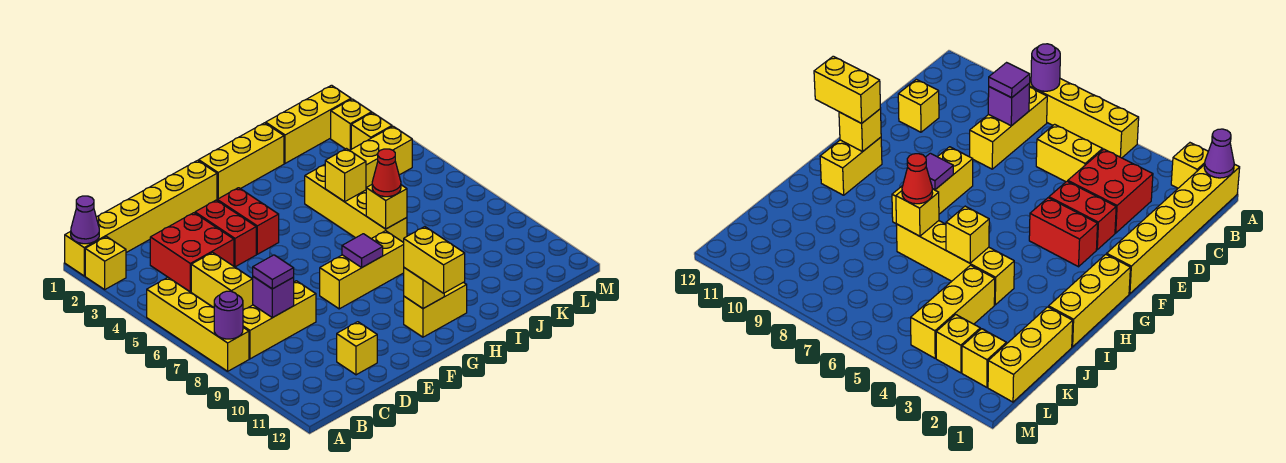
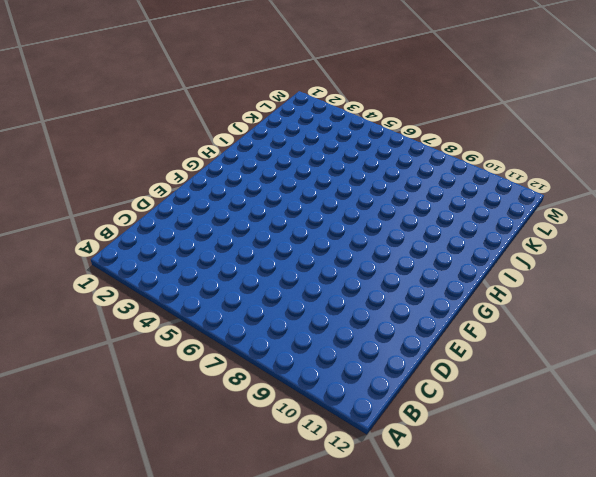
none -> yellow brick A1:F1 level 1
none -> yellow brick A2 level 1
none -> yellow brick A5:A8 level 1

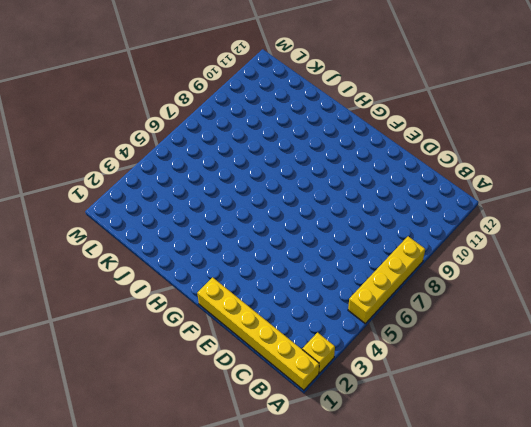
none -> yellow brick B8:D8 level 1
none -> red brick C3:D4 level 1
none -> yellow brick C5:C6 level 1

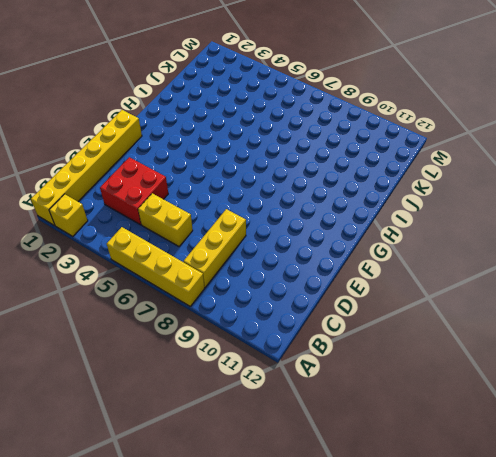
none -> yellow brick D11 level 1
none -> red brick E3:E4 level 1
none -> red brick F3:F4 level 1

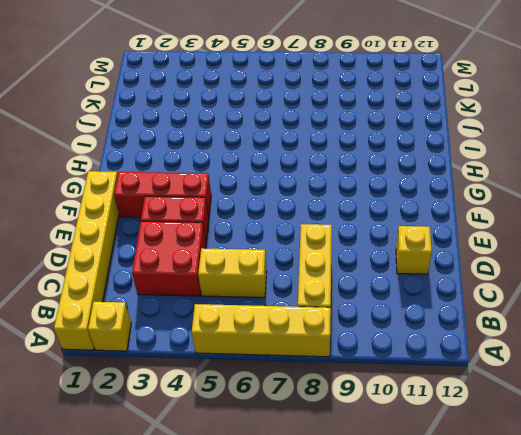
red brick F2:F4 level 1 -> red brick F3:F4 level 1
none -> yellow brick F8:H8 level 1
none -> yellow brick G1:I1 level 1
none -> yellow brick G11:H11 level 1

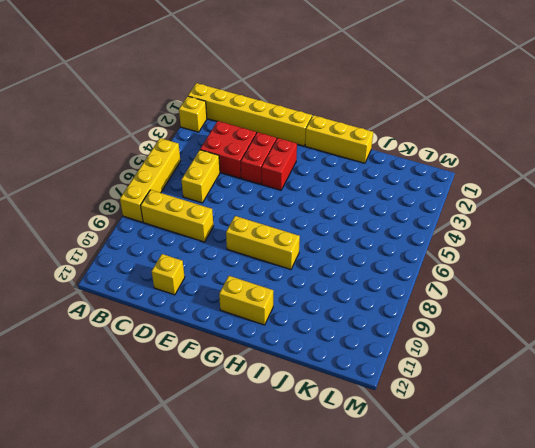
none -> yellow brick I4:I7 level 1
none -> yellow brick J1:L1 level 1
none -> yellow brick J4:L4 level 1

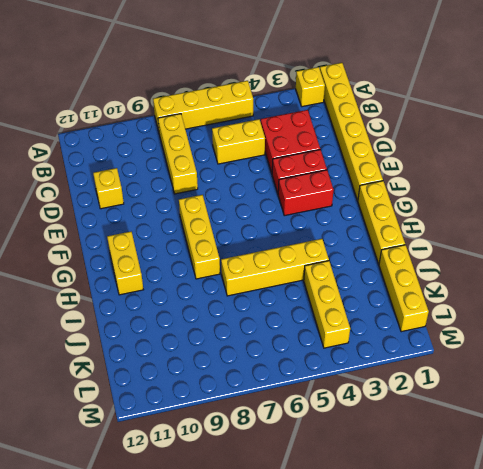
none -> yellow brick L2 level 1
none -> yellow brick L3 level 1
none -> purple cone A1 level 2

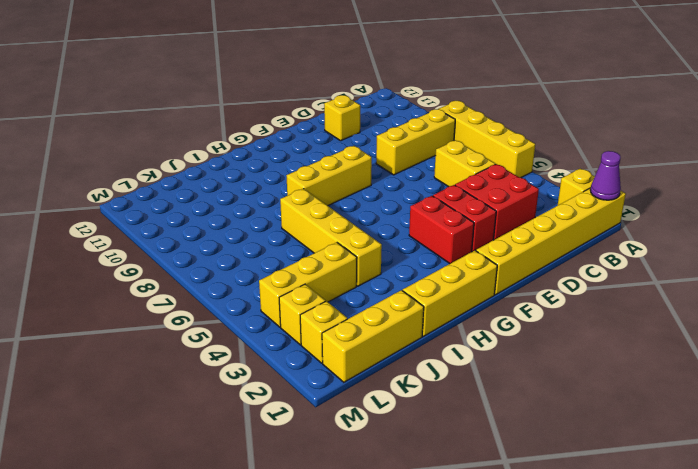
none -> yellow brick G11:H11 level 1
none -> purple round brick A8 level 2
none -> purple brick C8 level 2

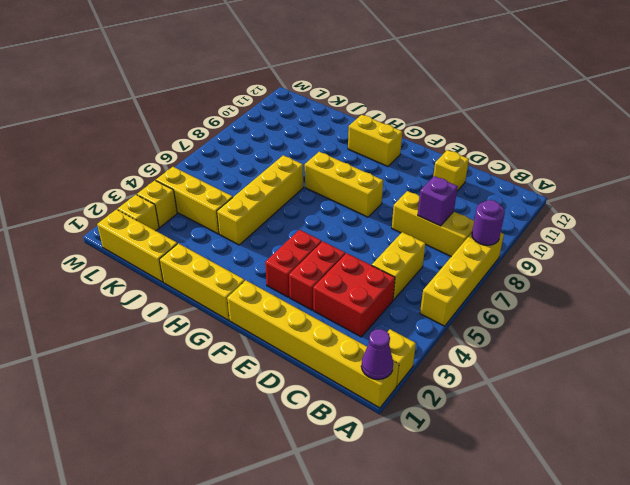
none -> purple tile G8 level 2
none -> yellow brick G11 level 2
none -> yellow brick I5 level 2

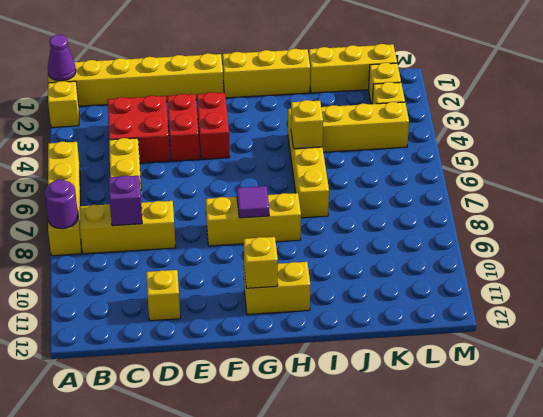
none -> yellow brick I7 level 2
none -> purple tile C8 level 3
none -> yellow brick G11:G12 level 3

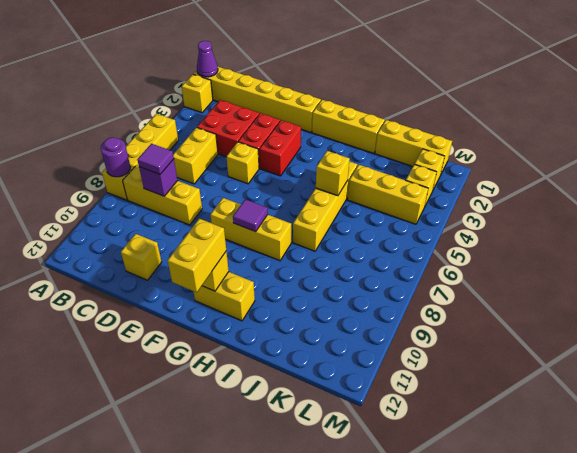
yellow brick E5 level 1 -> yellow brick I7 level 2
none -> red cone I7 level 3

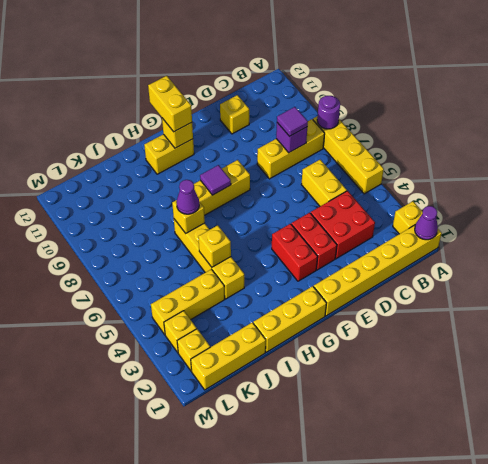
purple cone I7 level 3 -> red cone I7 level 3

